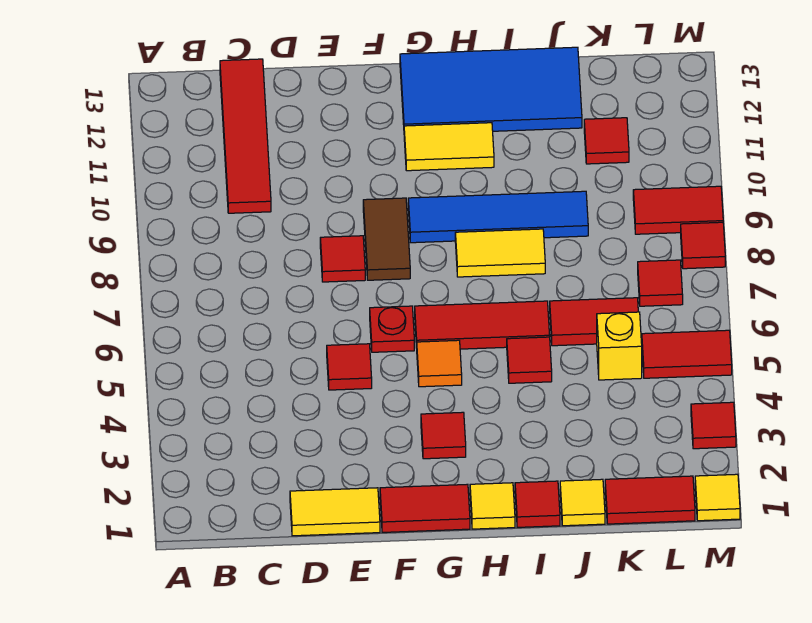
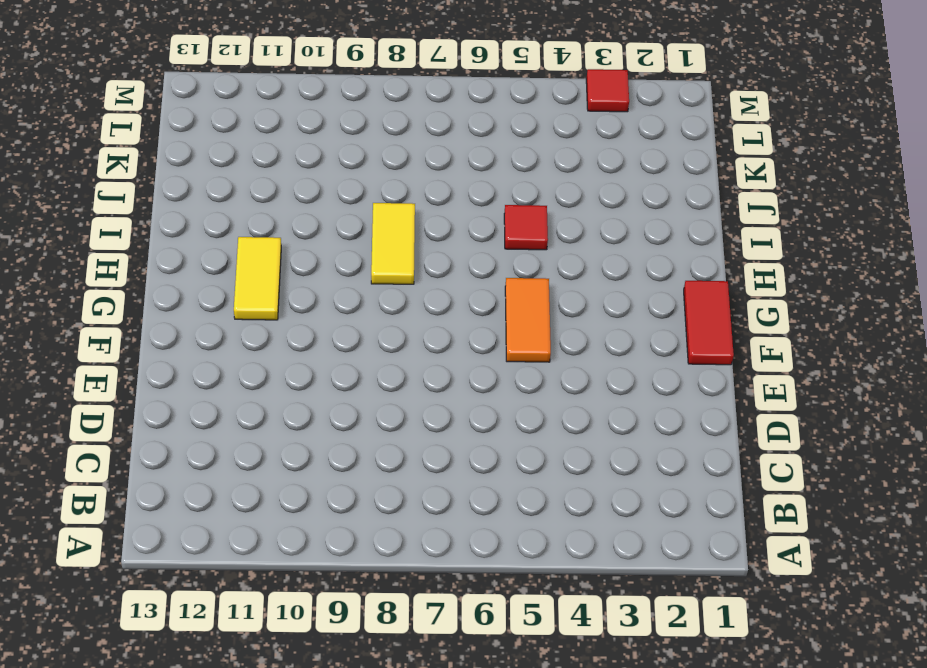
orange tile F5:G5 level 1 -> orange tile G5 level 1
none -> red tile C10:C13 level 1
none -> yellow tile D1:E1 level 1
none -> red tile E5 level 1

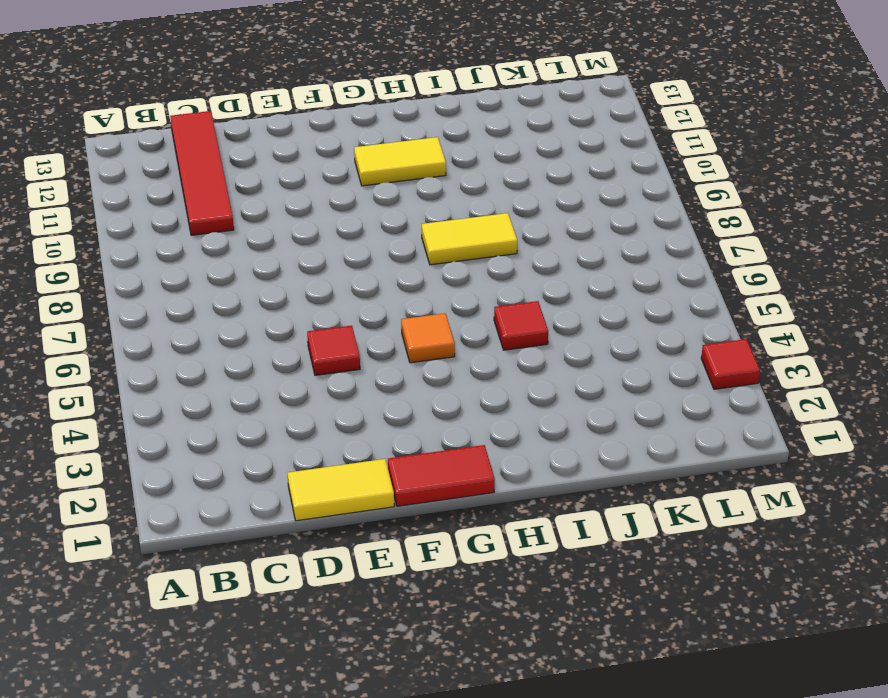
none -> red tile E8 level 1
none -> red plate F6 level 1
none -> brown tile F8:F9 level 1

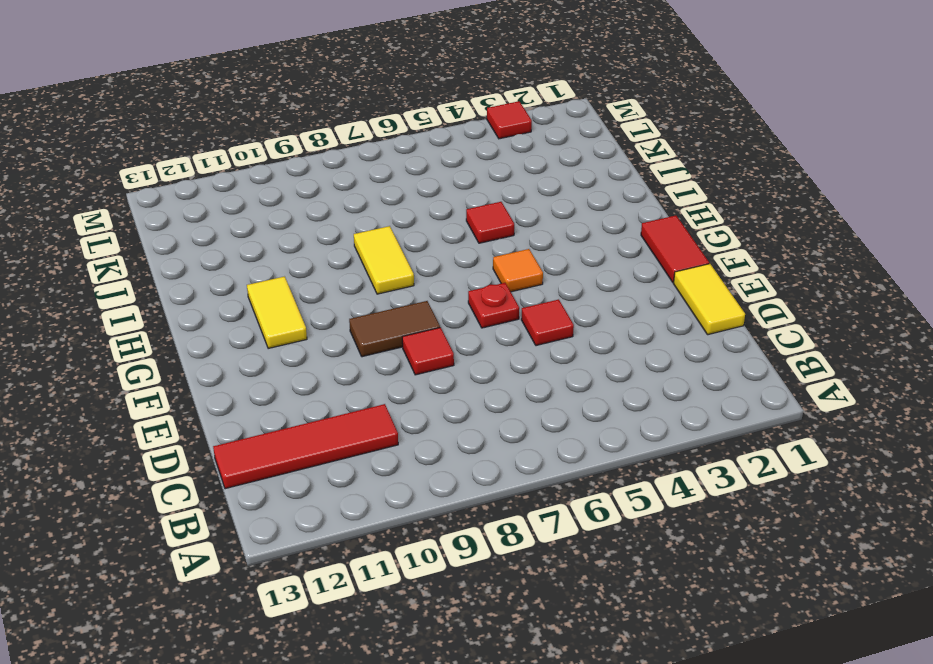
none -> red tile G3 level 1
none -> red tile G6:I6 level 1
none -> blue tile G9:J9 level 1

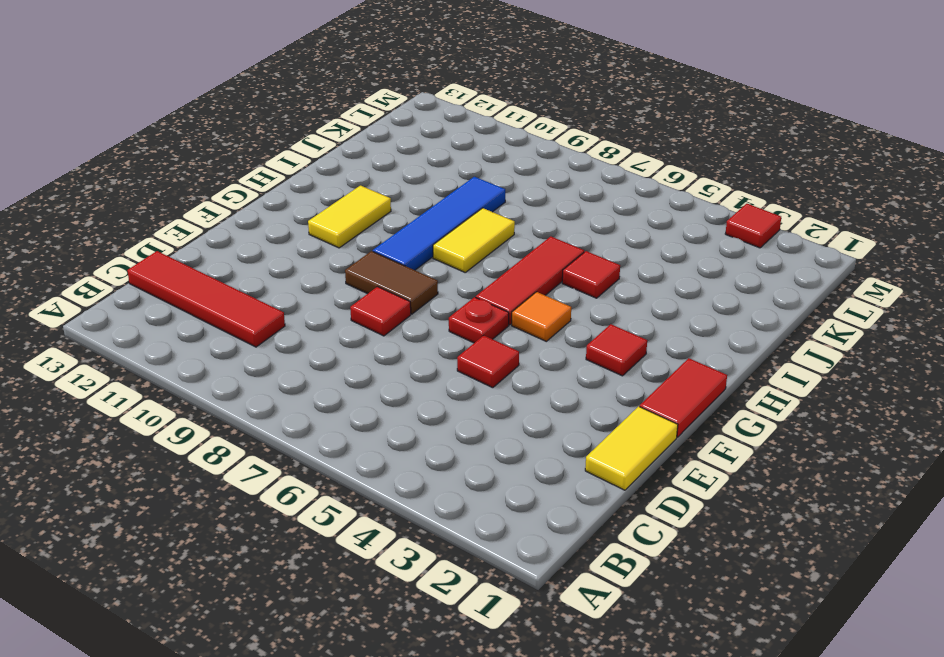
none -> blue tile G12:J13 level 1
none -> yellow tile H1 level 1
none -> red tile I1 level 1

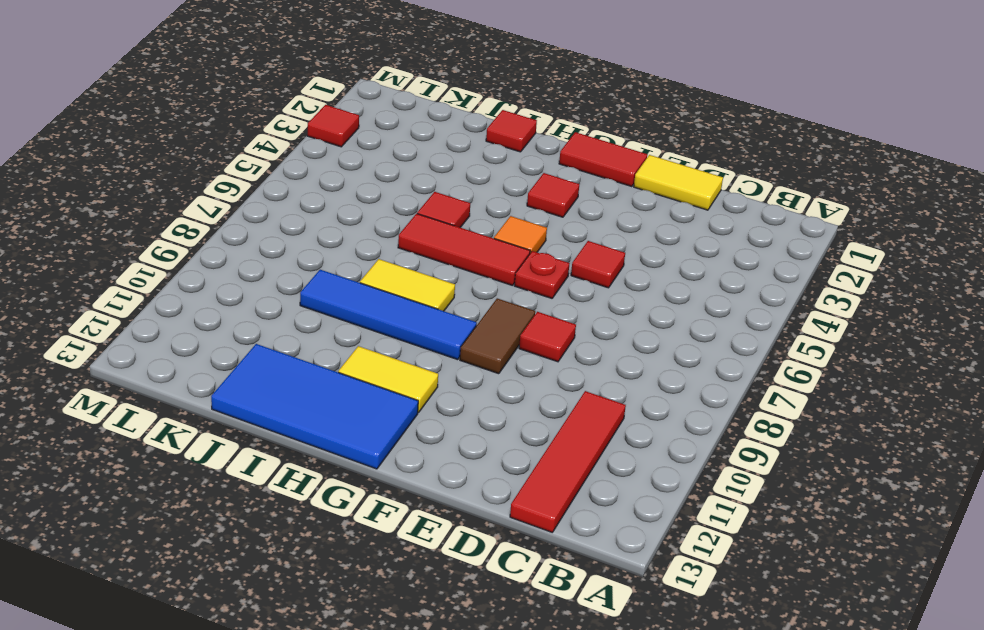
none -> yellow tile H1 level 1
none -> yellow tile J1 level 1
none -> red tile J6:K6 level 1

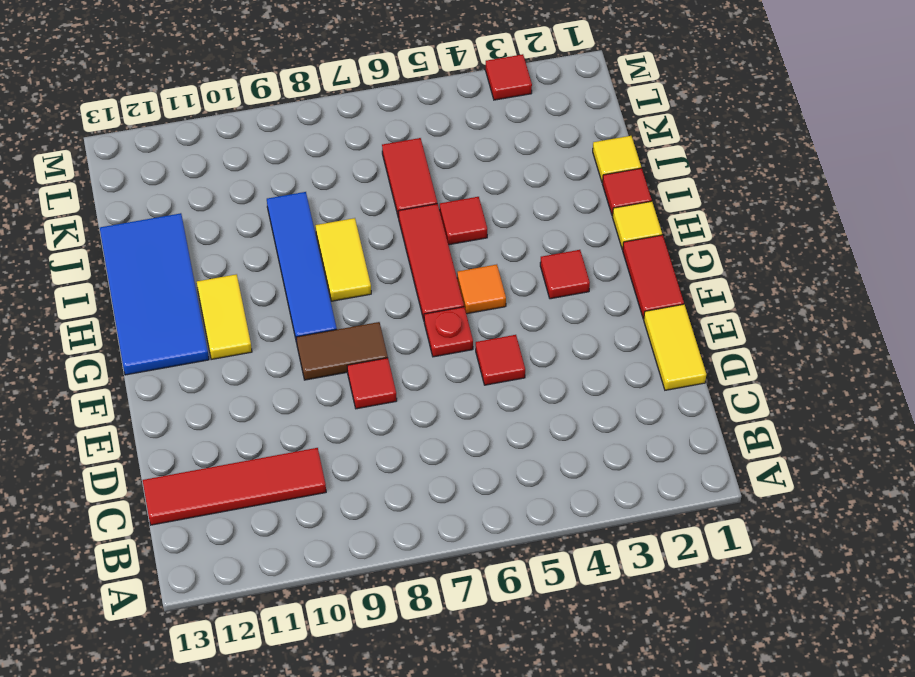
none -> red tile K1:L1 level 1
none -> yellow brick K5 level 1
none -> red tile K11 level 1

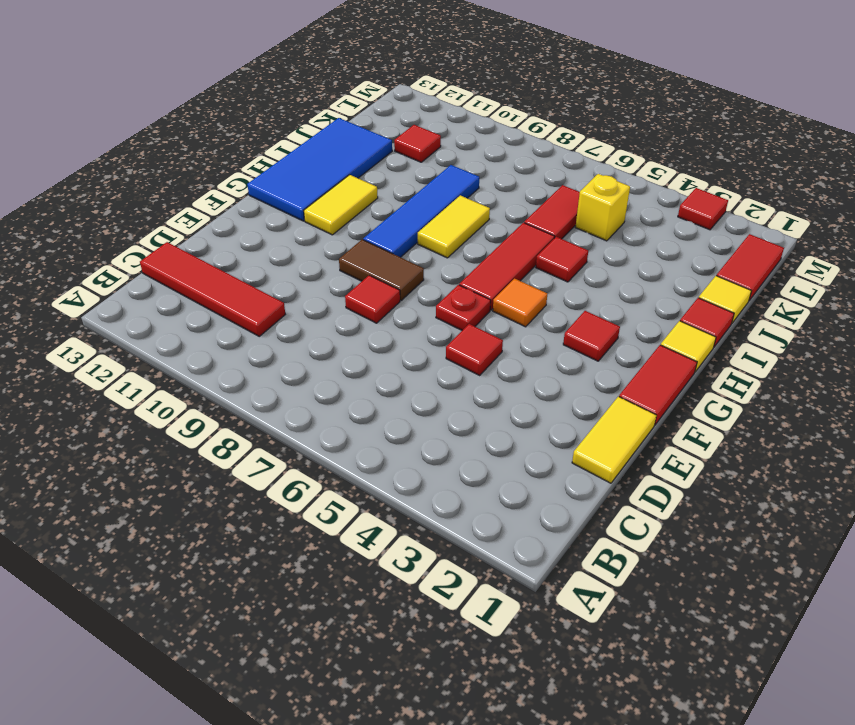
none -> red tile L5:M5 level 1
none -> red tile L7 level 1
none -> red tile L9:M9 level 1

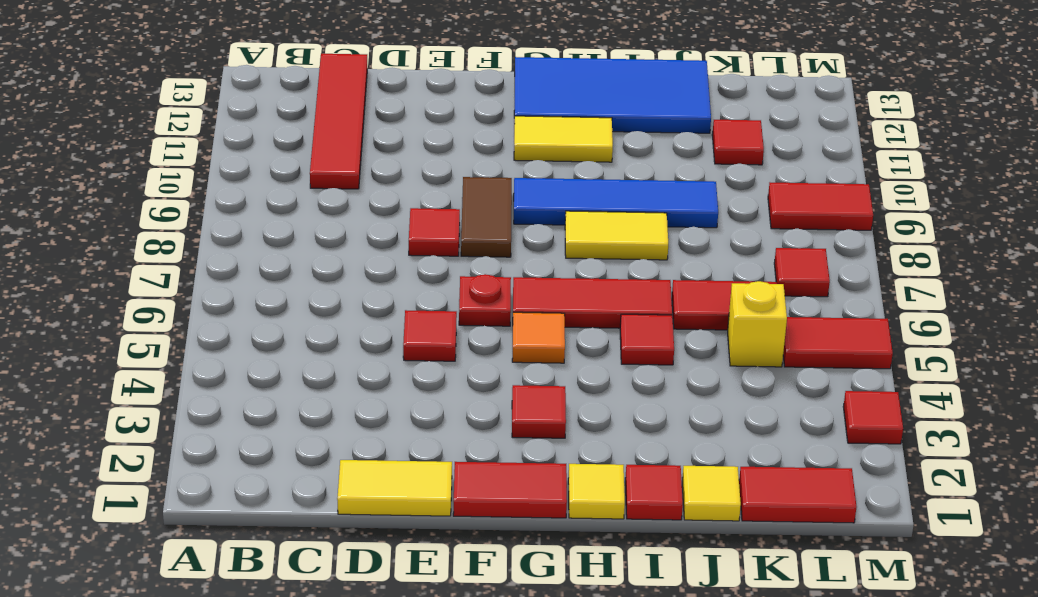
none -> yellow tile M1 level 1
none -> red tile M8 level 1

